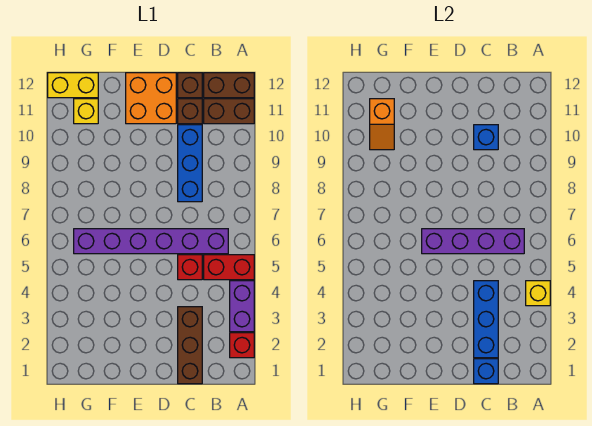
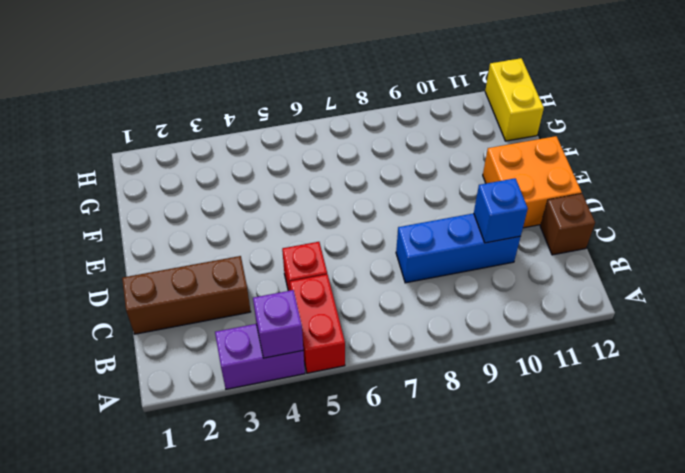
purple brick A4 level 2 -> yellow brick A4 level 2
none -> red brick A2 level 1
none -> brown brick A11:B11 level 1
none -> brown brick A12:B12 level 1

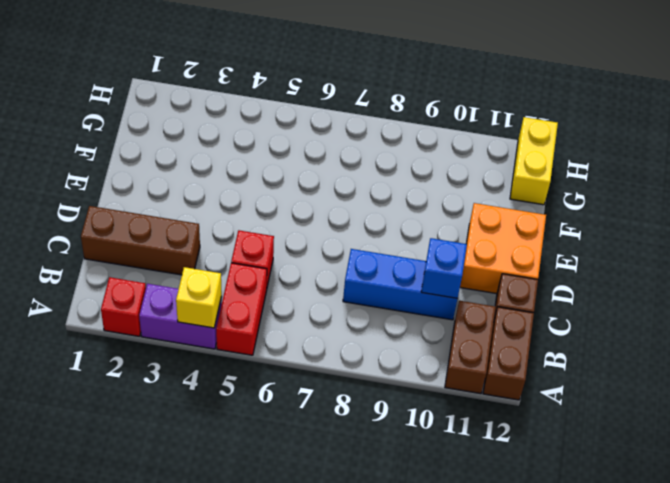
none -> purple brick B6:G6 level 1
none -> brown brick C11 level 1
none -> yellow brick G11 level 1

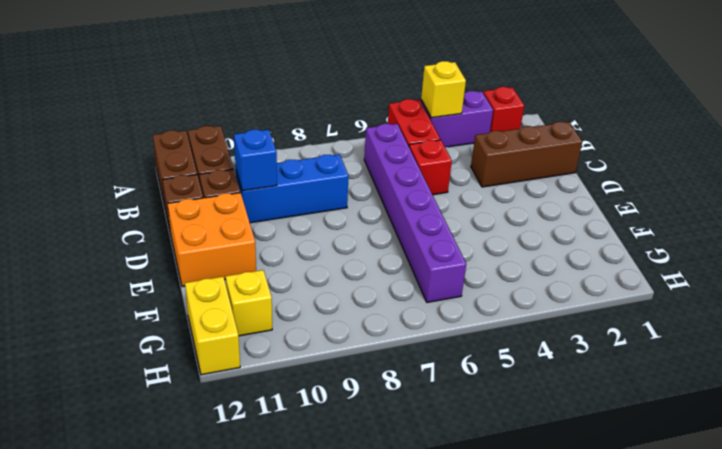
none -> purple brick B6:E6 level 2
none -> blue brick C1 level 2
none -> blue brick C2:C4 level 2

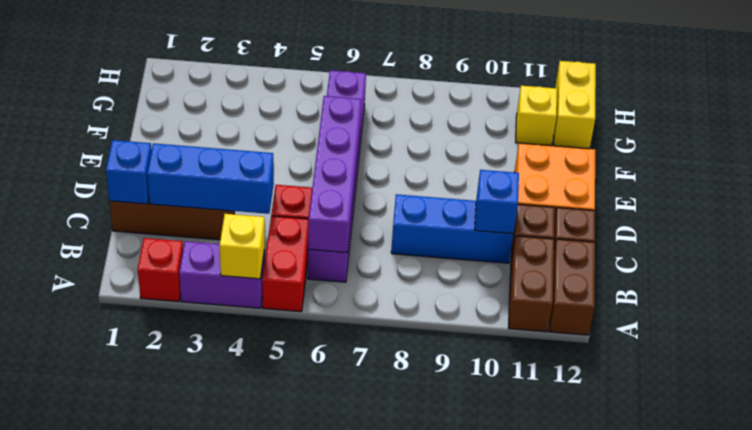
none -> orange slope G10:G11 level 2 top 11

